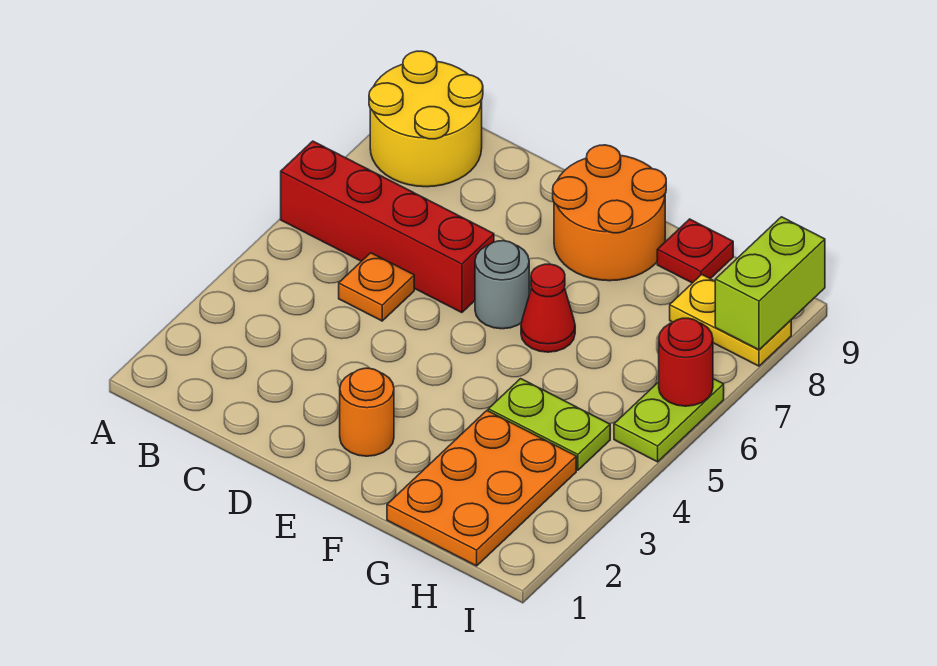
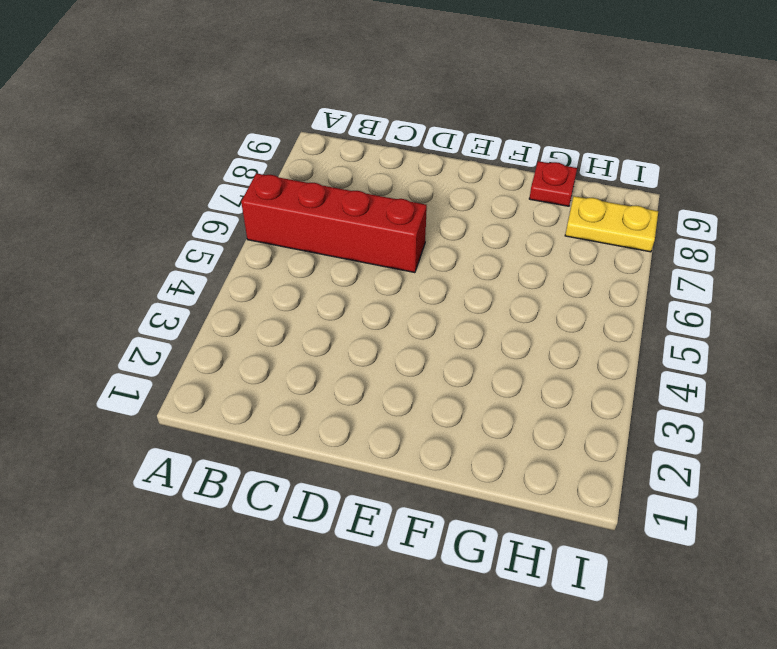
none -> yellow round brick A8:B9 level 1
none -> orange plate C5 level 1
none -> orange round brick E2 level 1

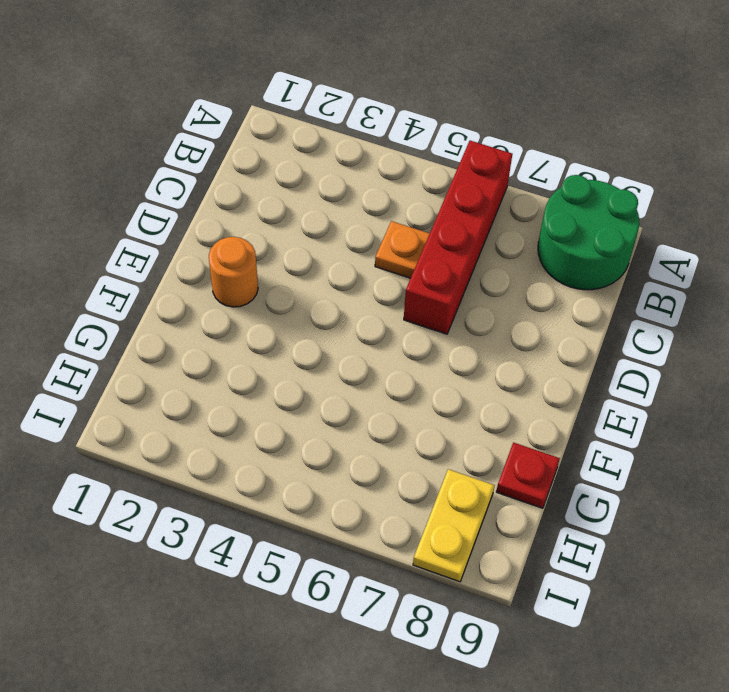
green round brick A8:B9 level 1 -> yellow round brick A8:B9 level 1
none -> grey round brick E6 level 1
none -> orange round brick E8:F9 level 1
none -> red cone F6 level 1

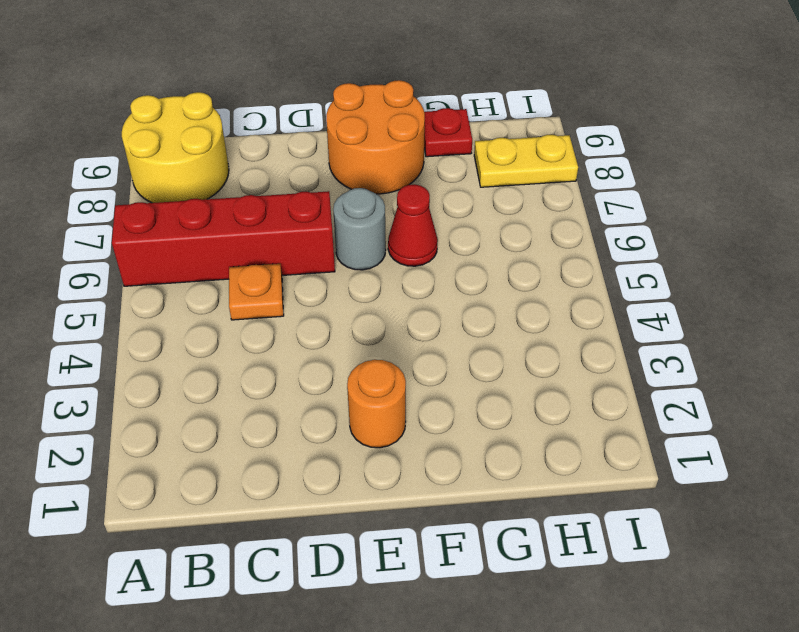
none -> orange plate G1:H3 level 1
none -> lime plate G4:H4 level 1
none -> lime plate I5:I6 level 1

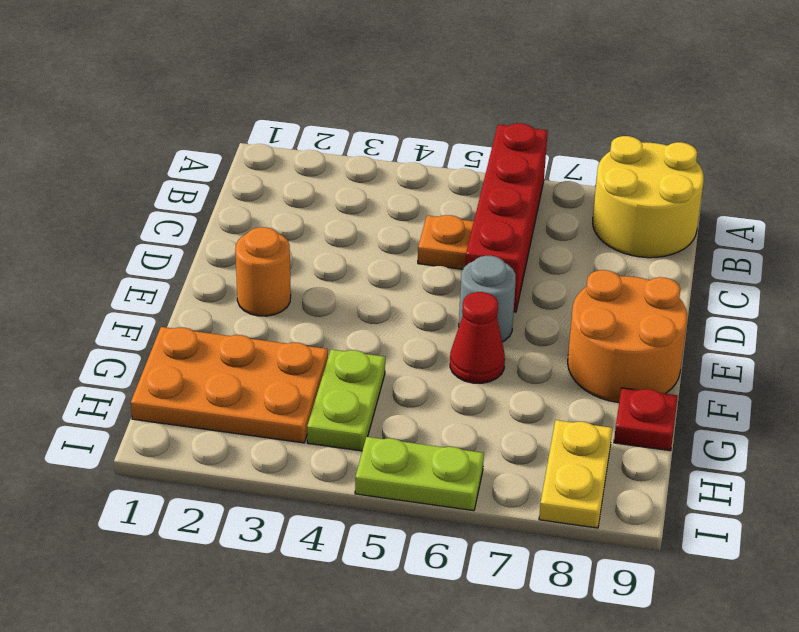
none -> red round brick I6 level 2
none -> lime brick I8:I9 level 2

